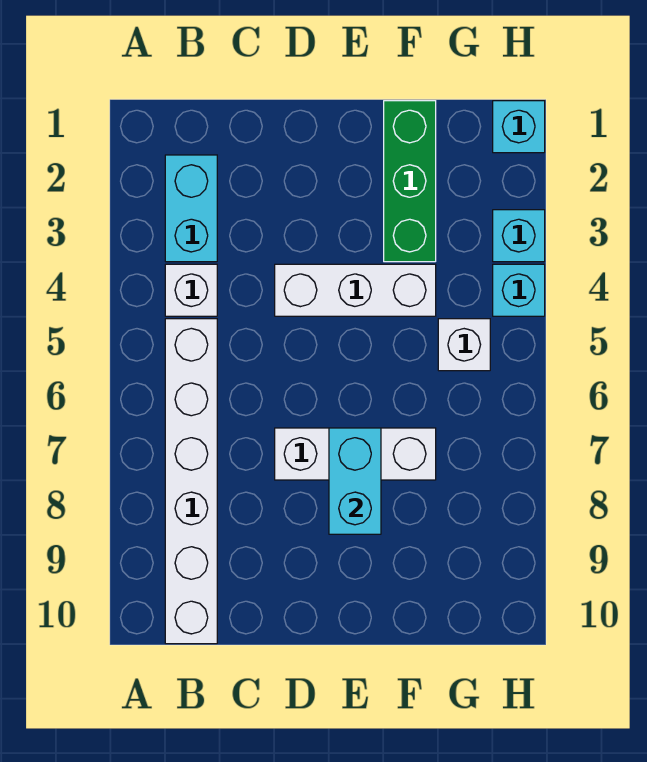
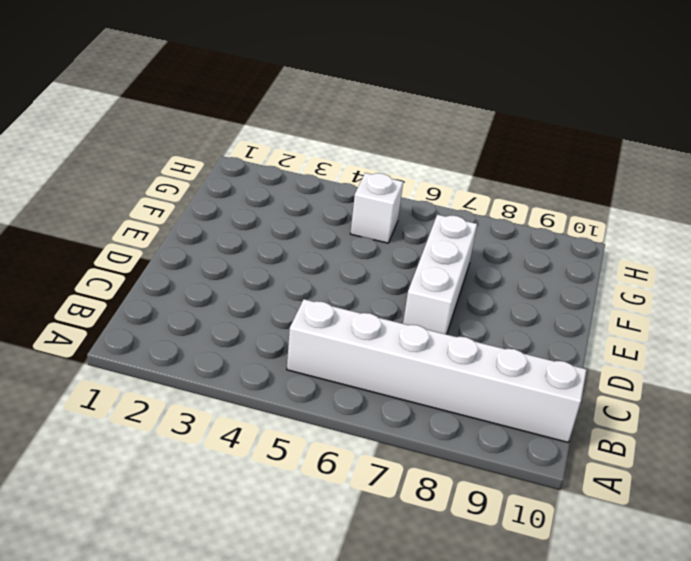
none -> cyan brick B2:B3 level 1
none -> white brick B4 level 1

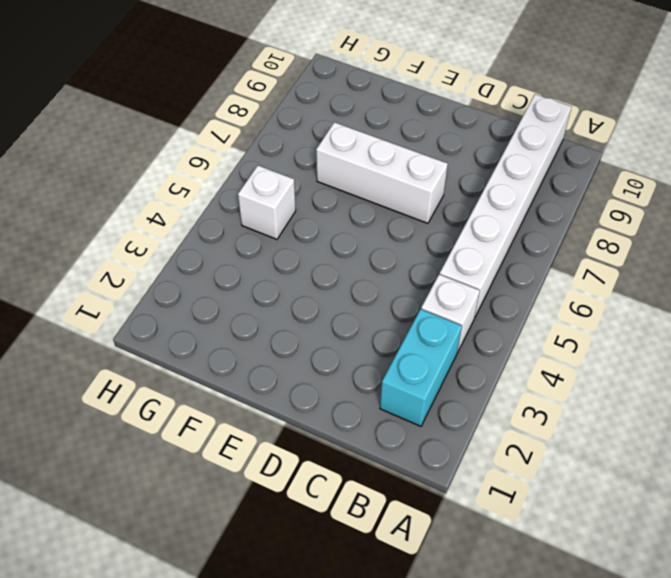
none -> white brick D4:F4 level 1
none -> green brick F1:F3 level 1

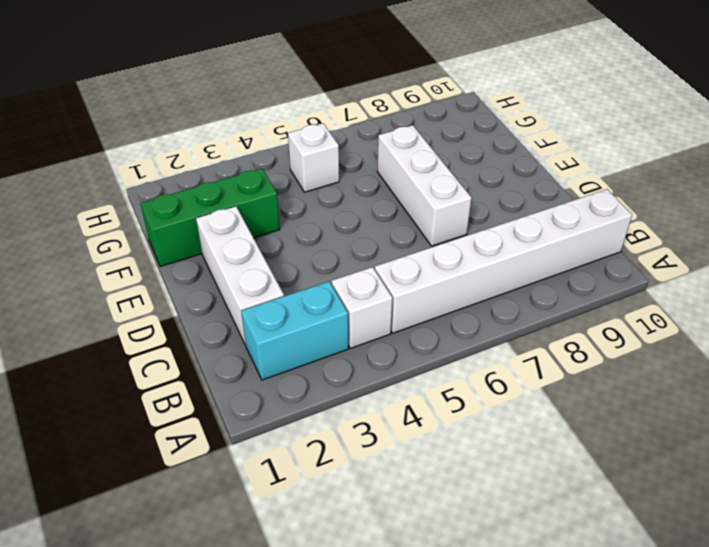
white brick C2:E2 level 1 -> white brick D4:F4 level 1
none -> cyan brick H1 level 1
none -> cyan brick H3 level 1

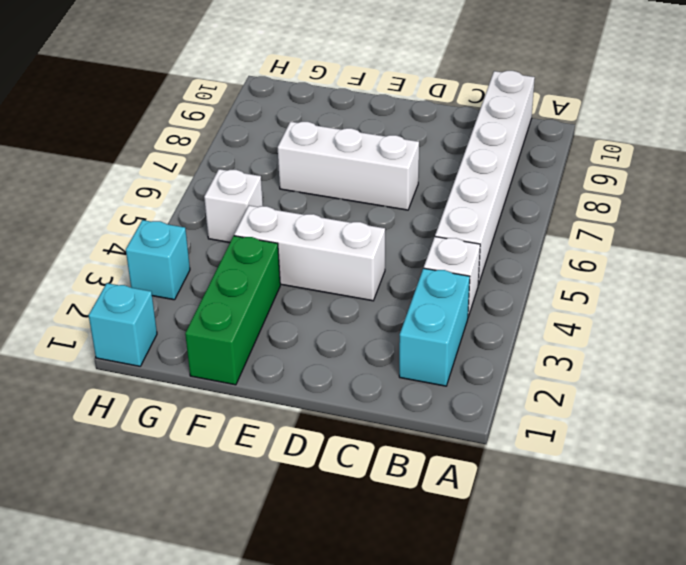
none -> cyan brick H4 level 1
none -> cyan brick E7:E8 level 2

